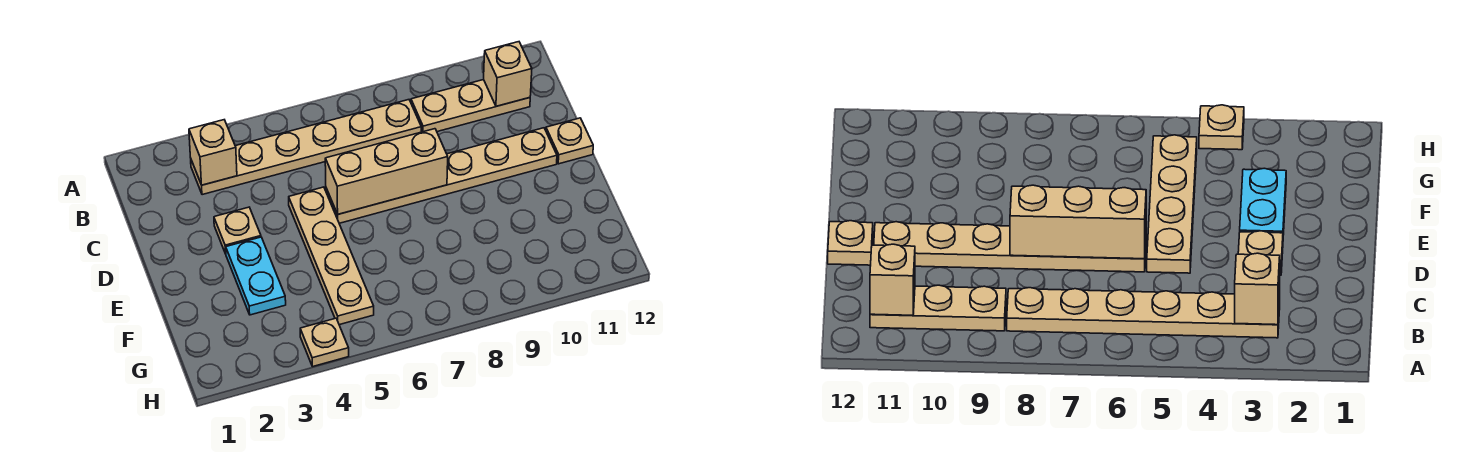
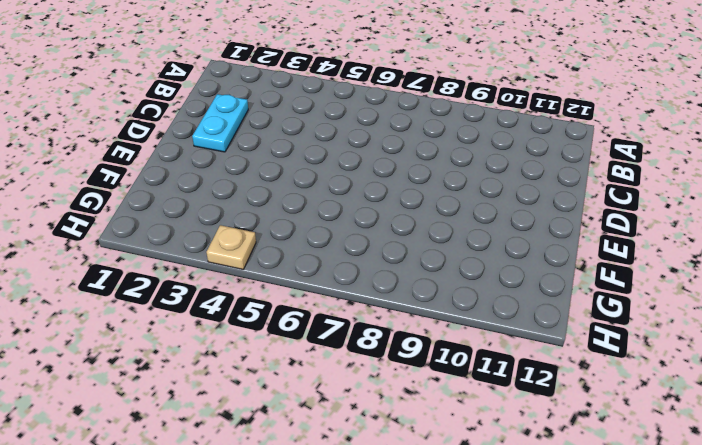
cyan plate C2:D2 level 1 -> cyan plate E3:F3 level 1
none -> tan plate B3:B8 level 1
none -> tan plate B9:B11 level 1

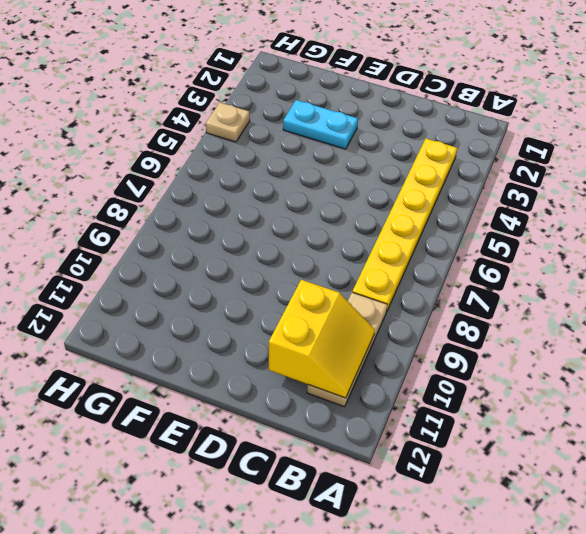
yellow plate B3:B8 level 1 -> tan plate B3:B8 level 1
yellow slope B10:C11 level 2 top C -> tan brick B11 level 2
none -> tan plate D3 level 1
none -> tan plate D5:G5 level 1

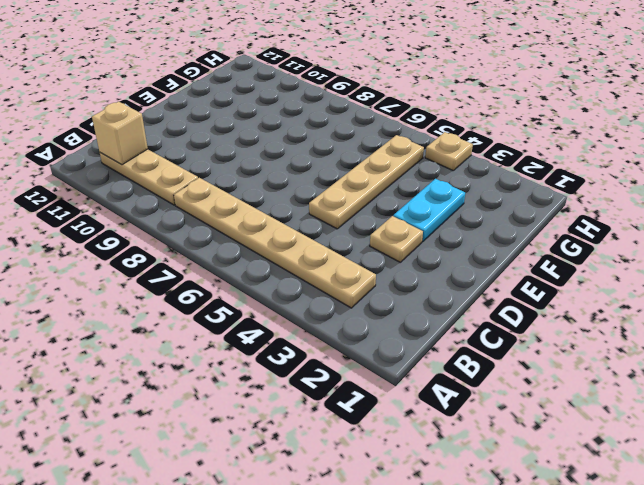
none -> tan plate D6:D11 level 1
none -> tan plate D12 level 1

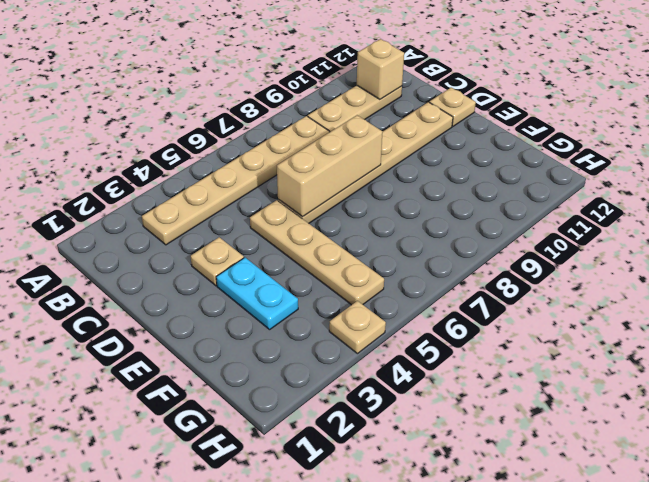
none -> tan brick B3 level 2

